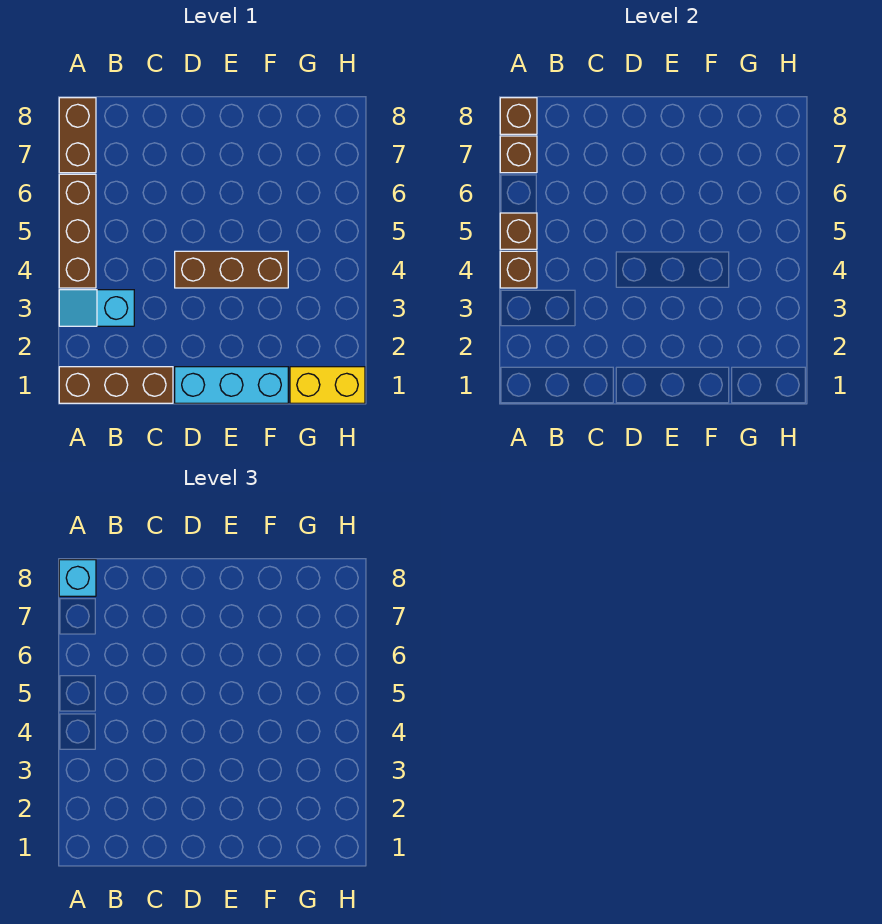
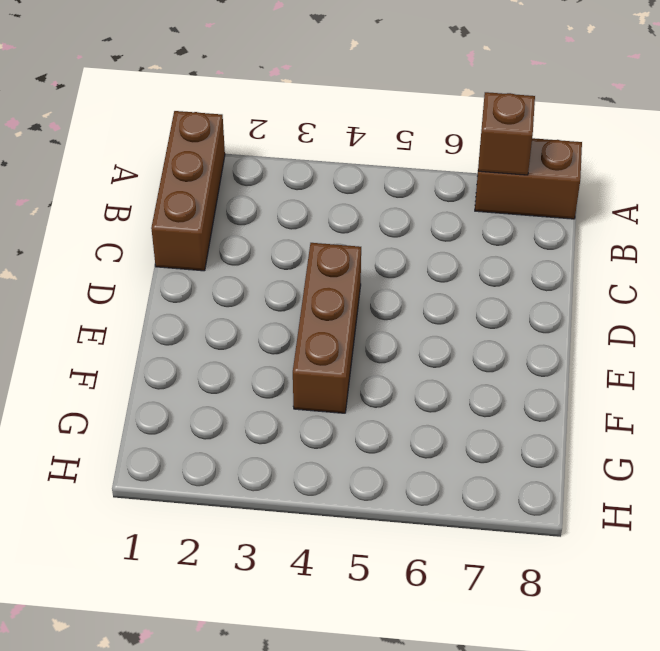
none -> cyan slope A3:B3 level 1 top B
none -> brown brick A4:A6 level 1
none -> cyan brick D1:F1 level 1

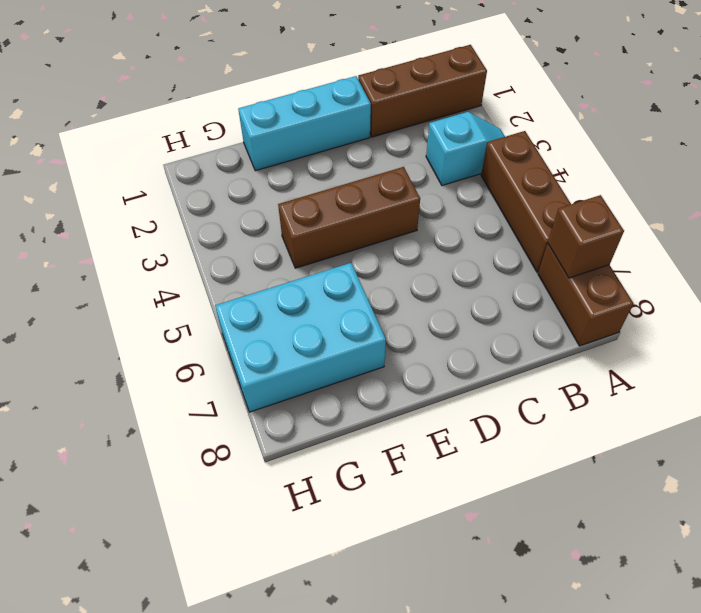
cyan brick F6:H7 level 1 -> none
none -> yellow brick G1:H1 level 1
none -> brown brick A4 level 2
none -> brown brick A5 level 2

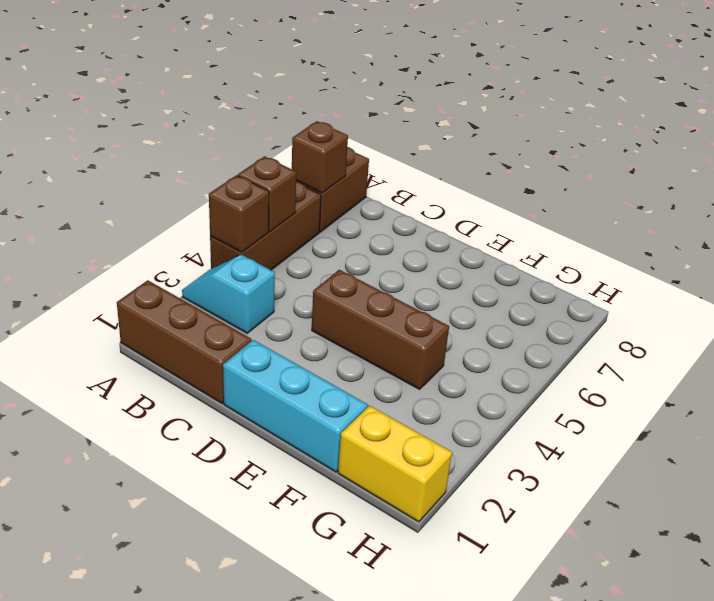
none -> brown brick A8 level 2
none -> cyan brick A8 level 3

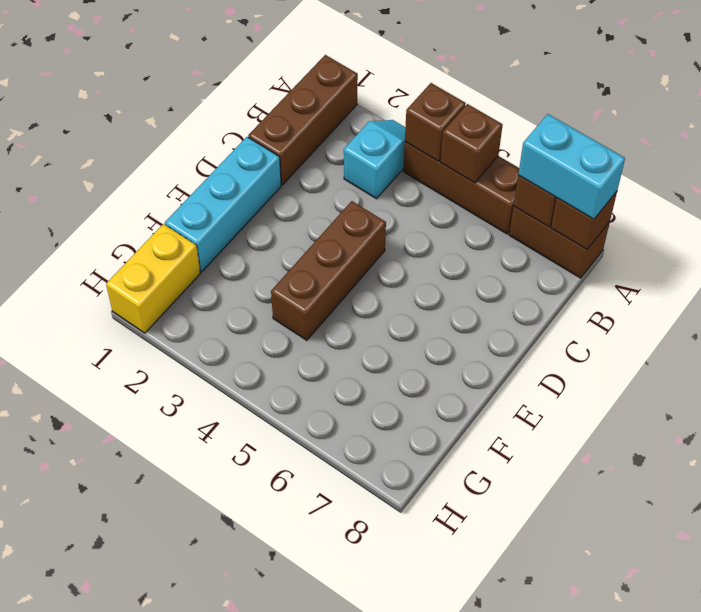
cyan brick A7:A8 level 3 -> cyan brick A8 level 3

